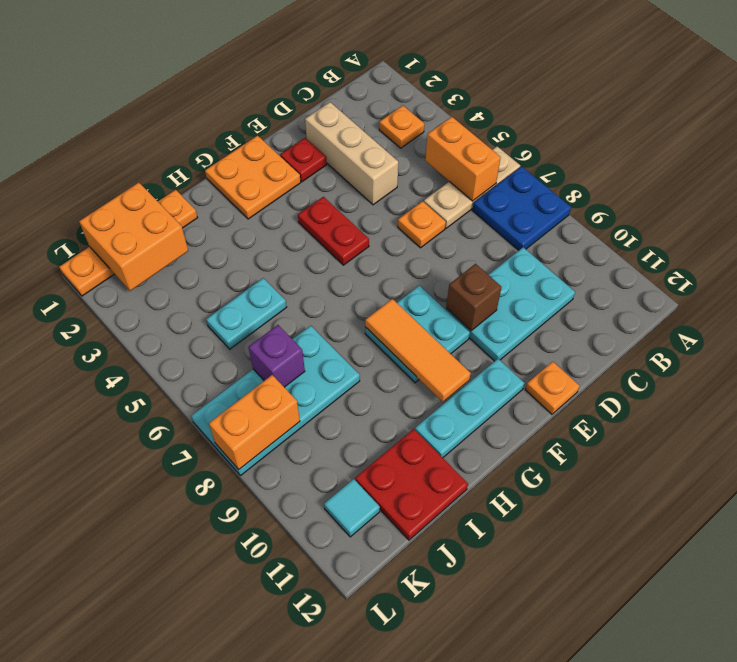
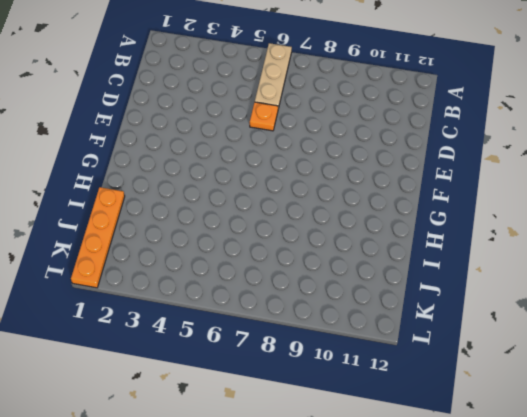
none -> blue plate A7:B8 level 1
none -> orange plate B3 level 1
none -> cyan plate C9:E10 level 1

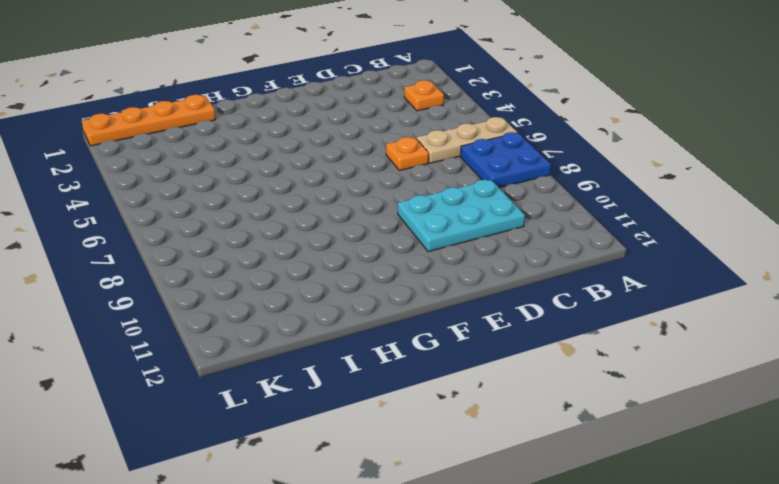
none -> tan brick D2:D4 level 1
none -> red plate E2 level 1
none -> orange plate E12 level 1

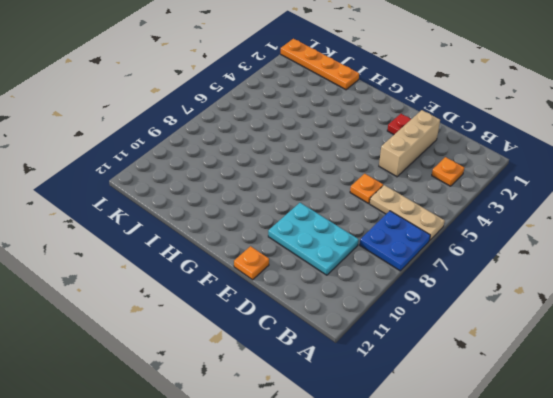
none -> orange plate F1:G2 level 1
none -> red plate F4:F5 level 1
none -> cyan plate F8:G9 level 1

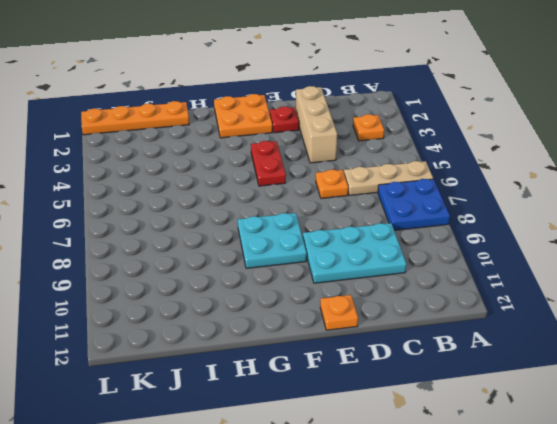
none -> cyan plate F11:H11 level 1
none -> cyan plate I5:J5 level 1
none -> cyan plate I7:L8 level 1

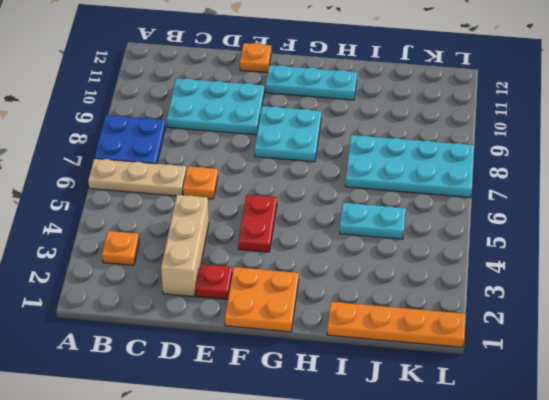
none -> red plate I11:J12 level 1
none -> cyan tile K11 level 1
none -> orange brick B5:B6 level 2

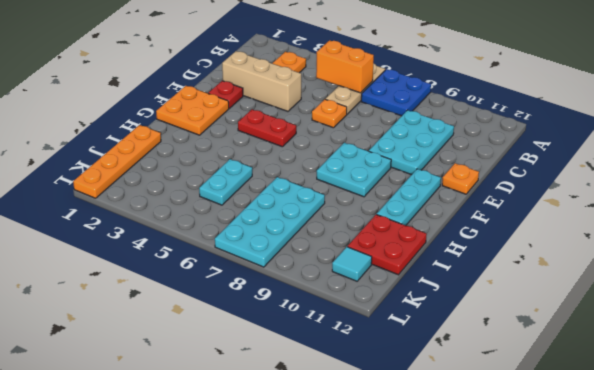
none -> brown brick E9 level 2
none -> orange tile G8:G10 level 2
none -> orange brick J1:K2 level 2

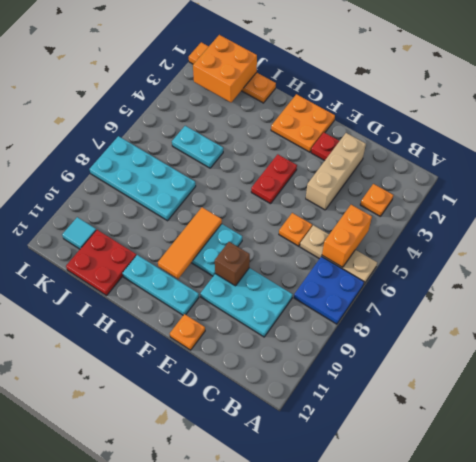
none -> purple brick J7 level 2
none -> orange brick K8:L8 level 2

